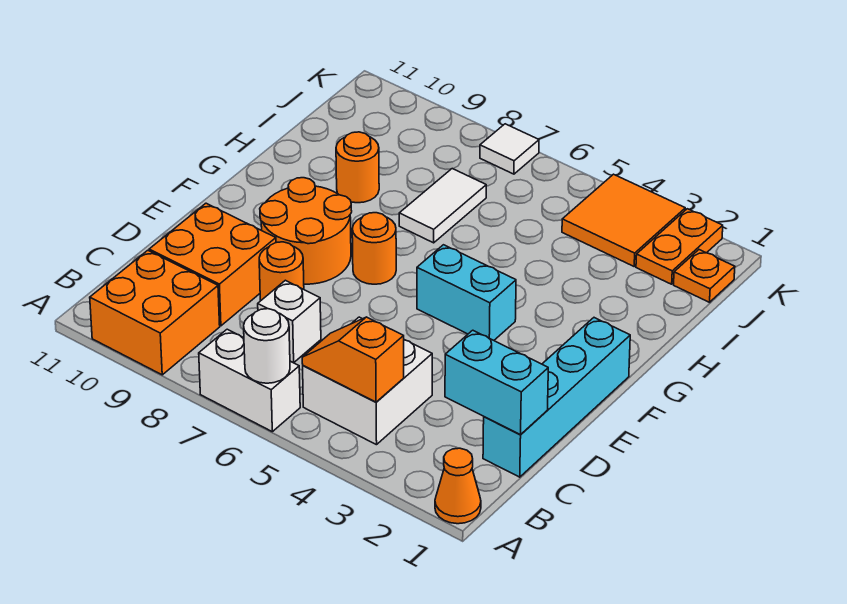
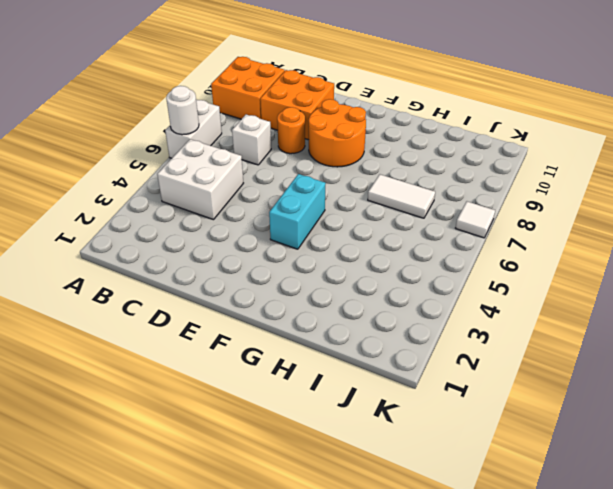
none -> orange cone A1 level 1
none -> cyan brick C1:F1 level 1
none -> orange round brick F7 level 1

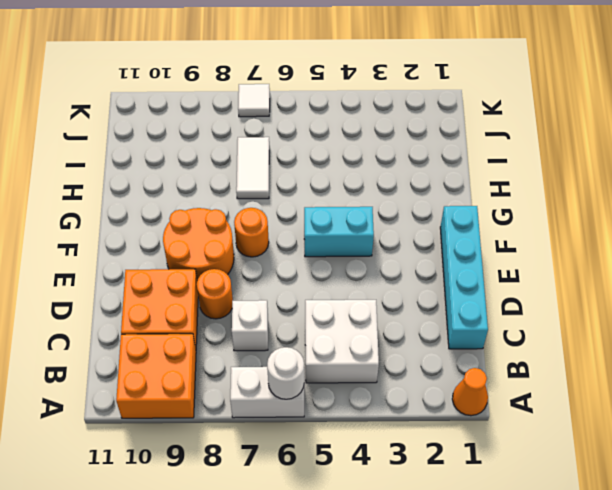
none -> orange round brick H9 level 1
none -> orange plate J1 level 1
none -> orange plate J2:K2 level 1

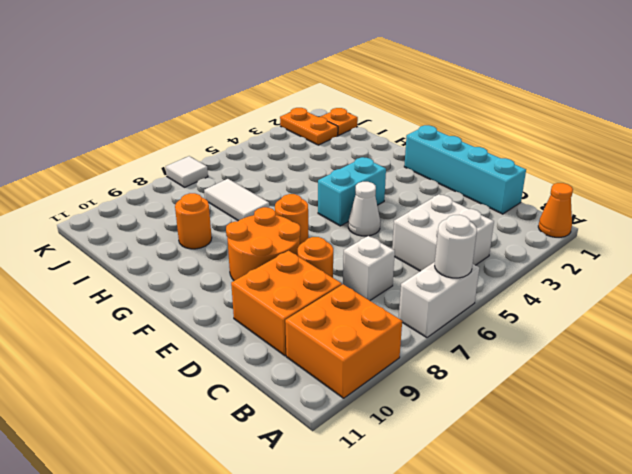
white cone E5 level 1 -> none
none -> orange tile J3:K4 level 1
none -> orange slope B4:B5 level 2 top 4
none -> cyan brick C1:C2 level 2

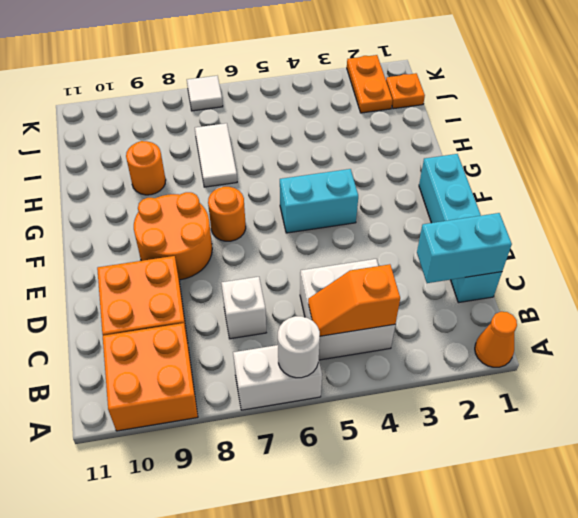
none -> orange round brick D8 level 1
none -> orange tile J3:K4 level 1

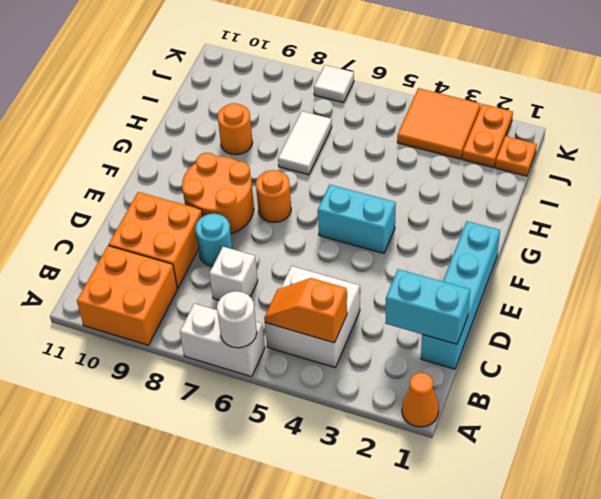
cyan round brick D8 level 1 -> orange round brick D8 level 1

